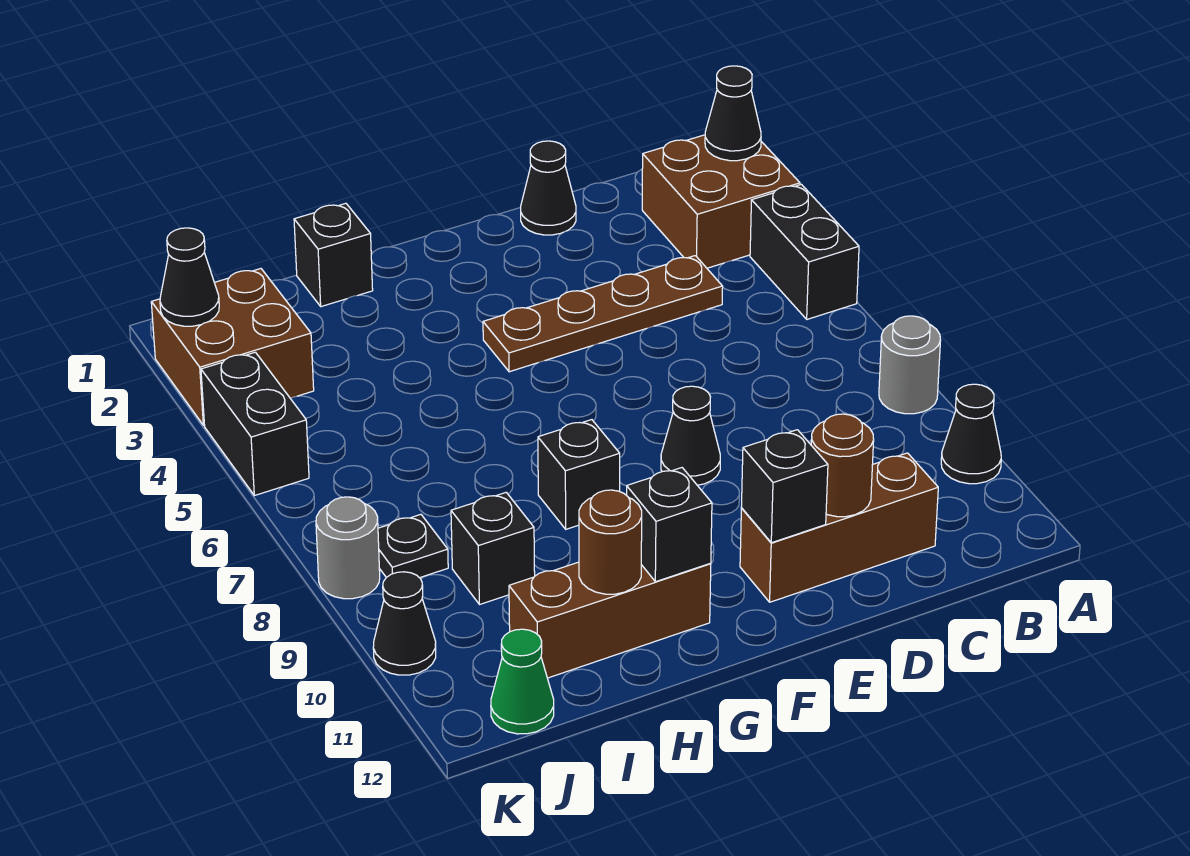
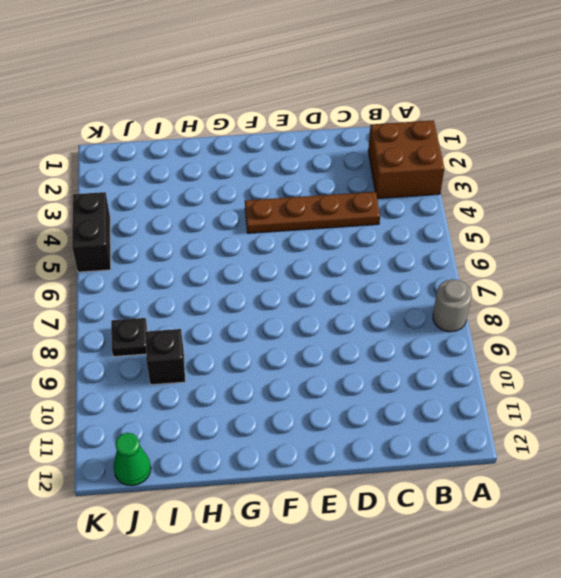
none -> black brick A4:A5 level 1
none -> black cone A10 level 1
none -> brown brick C11:E11 level 1

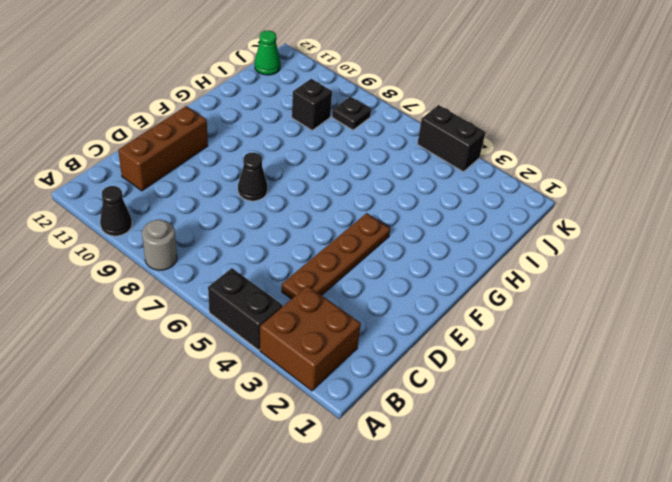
none -> black cone D1 level 1
none -> black brick G8 level 1
none -> brown brick G11:I11 level 1

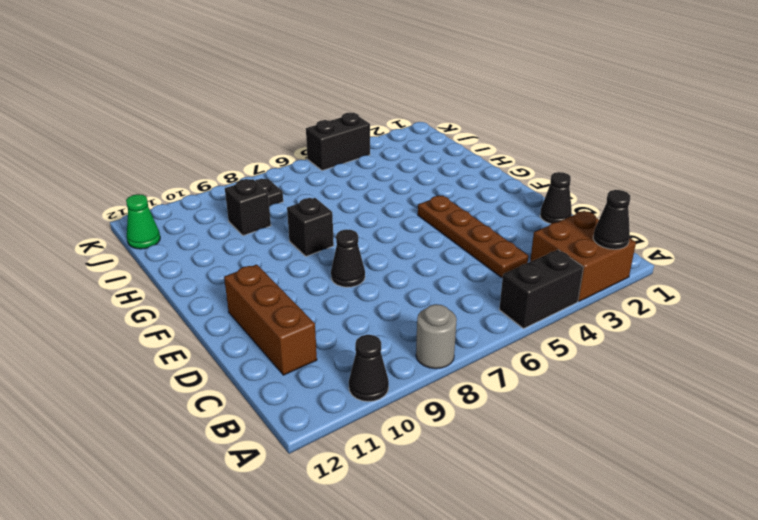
none -> brown brick G11:I11 level 1
none -> black brick H1 level 1
none -> brown brick J2:K3 level 1

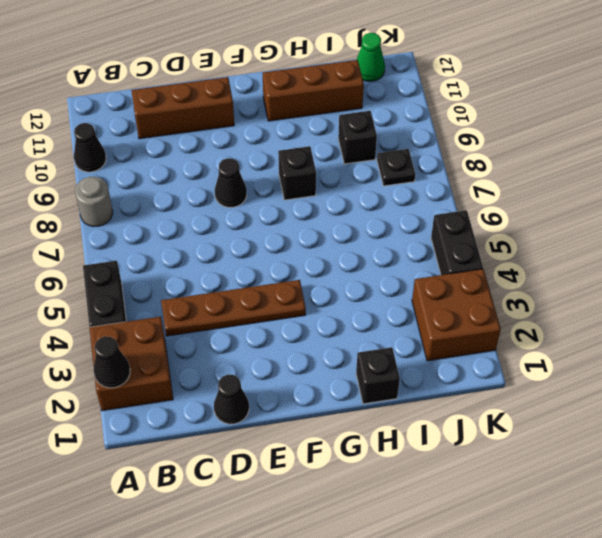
none -> grey round brick K8 level 1
none -> black cone K10 level 1
none -> brown round brick D11 level 2

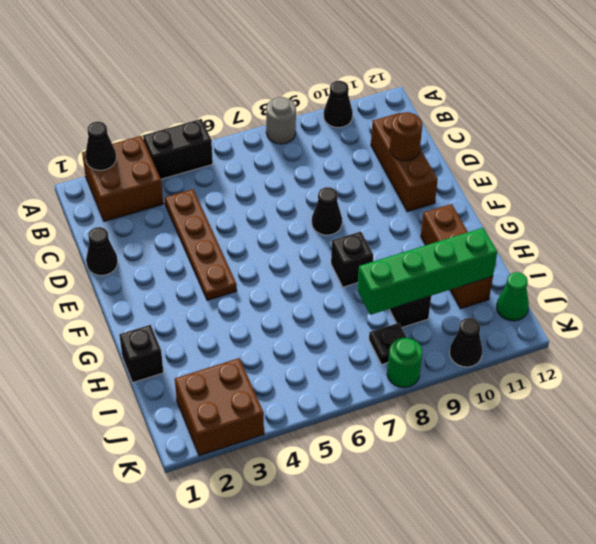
green brick I8:I11 level 2 -> none
green round brick K8 level 1 -> grey round brick K8 level 1
none -> black brick K4:K5 level 1
none -> black brick E11 level 2
none -> black brick G11 level 2

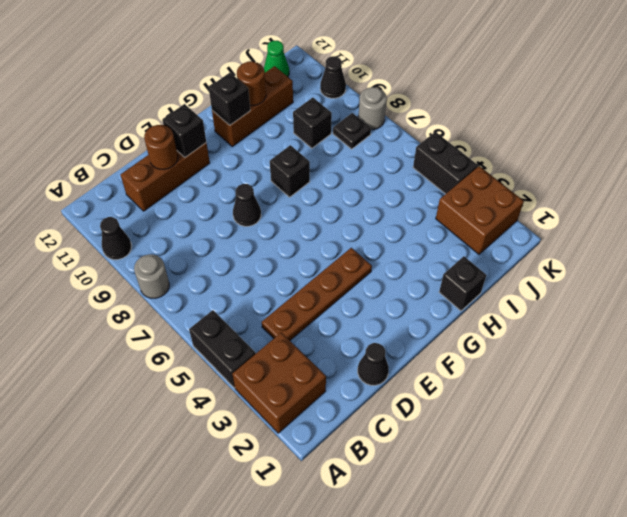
none -> black cone A2 level 2
none -> black cone K2 level 2

